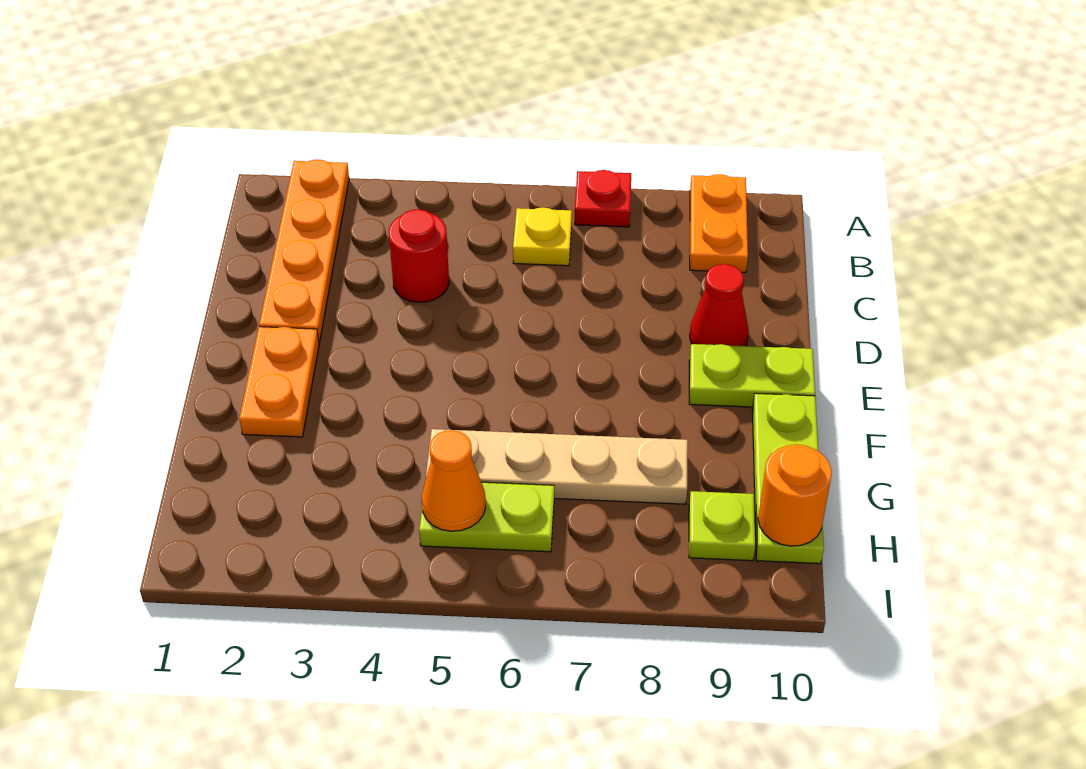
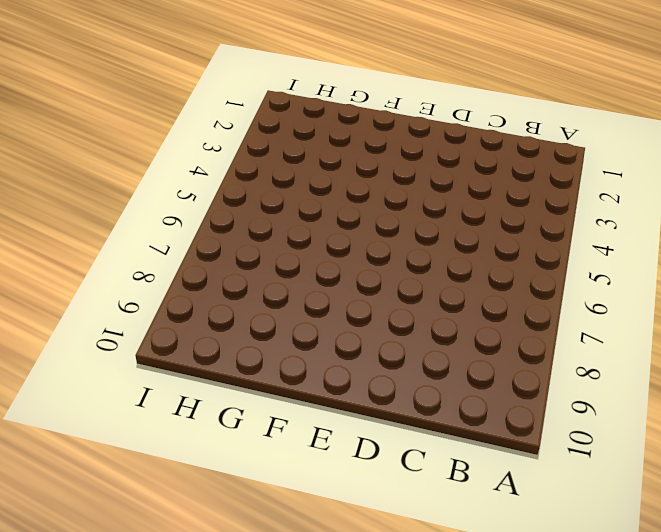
none -> orange plate A2:D2 level 1
none -> red plate A7 level 1
none -> orange plate A9:B9 level 1

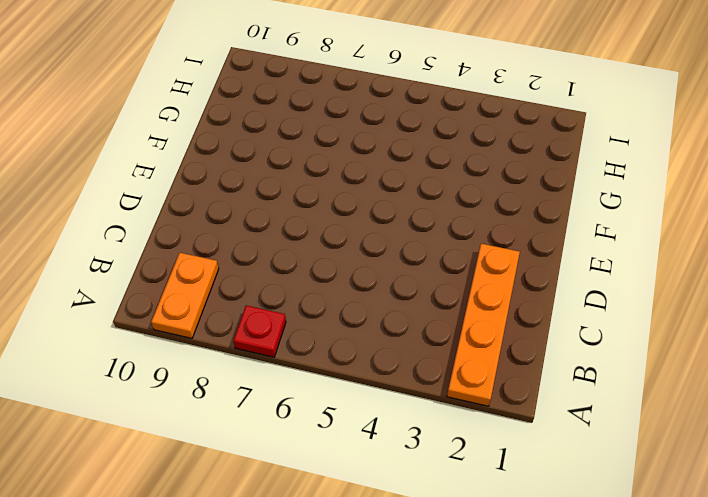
none -> yellow plate B6 level 1
none -> red round brick C4 level 1
none -> red cone D9 level 1

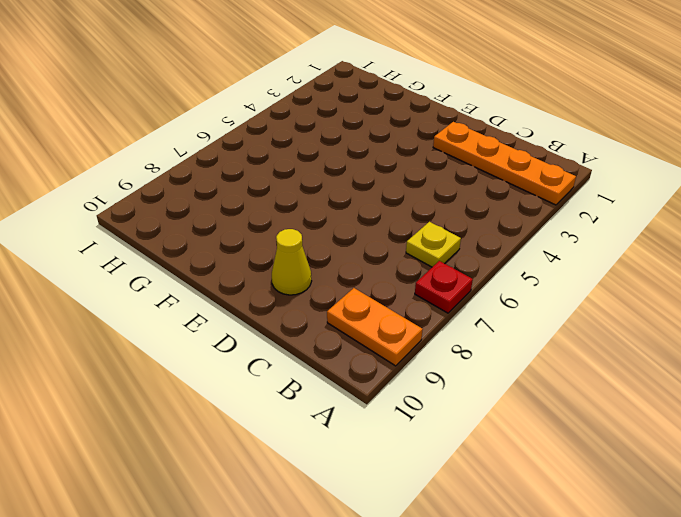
yellow cone D9 level 1 -> red cone D9 level 1
none -> red round brick C4 level 1
none -> orange plate E2:F2 level 1
none -> lime plate E9:E10 level 1

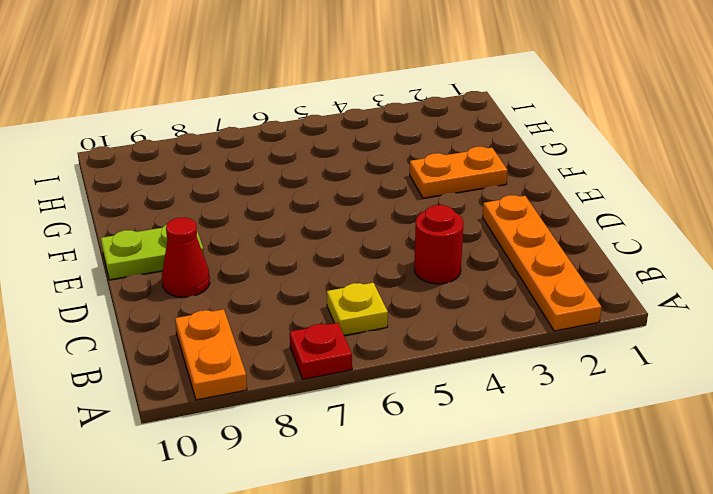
orange plate F2:F3 level 1 -> orange plate E2:F2 level 1
none -> lime plate F10:H10 level 1
none -> tan plate G5:G8 level 1
none -> lime plate H5:H6 level 1

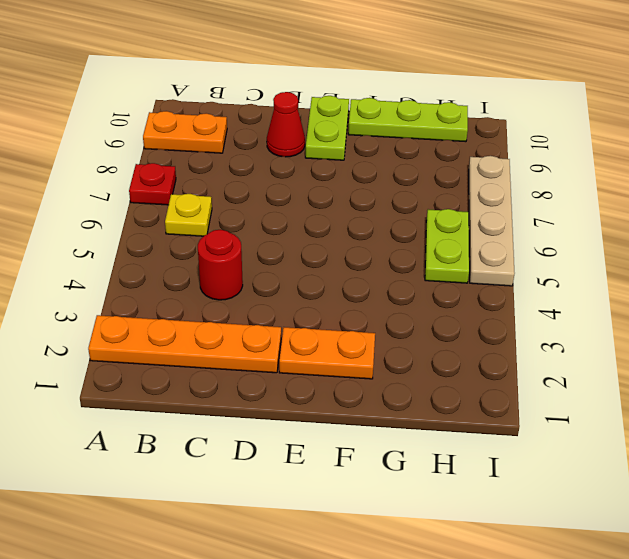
tan plate I5:I8 level 1 -> tan plate G5:G8 level 1
none -> lime plate H9 level 1
none -> orange cone H5 level 2
none -> orange round brick H10 level 2

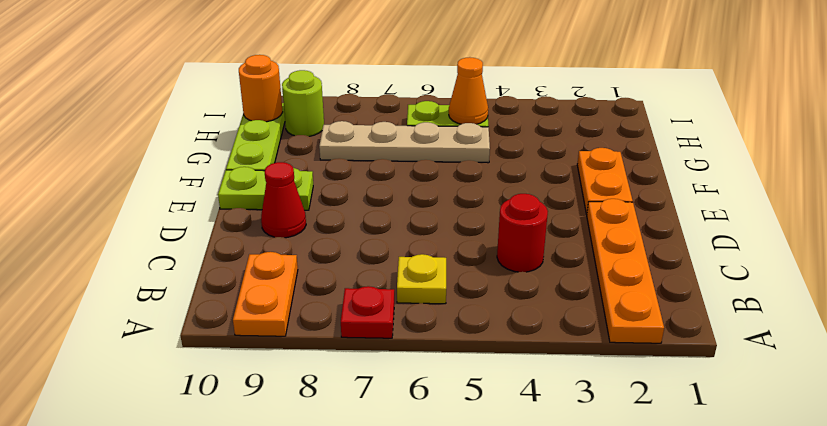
lime round brick H9 level 1 -> lime plate H9 level 1

